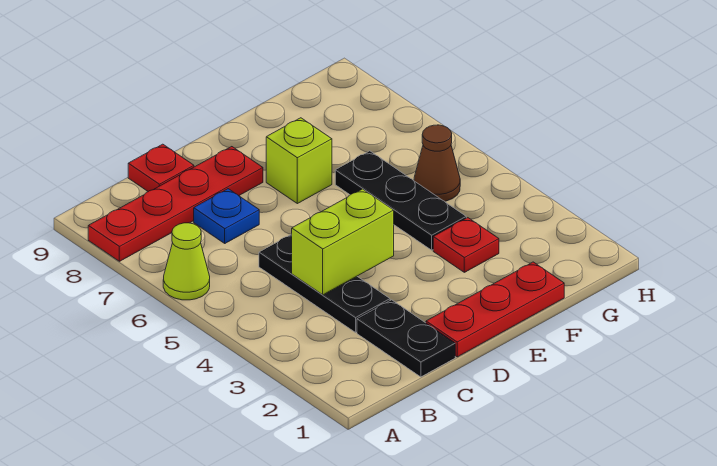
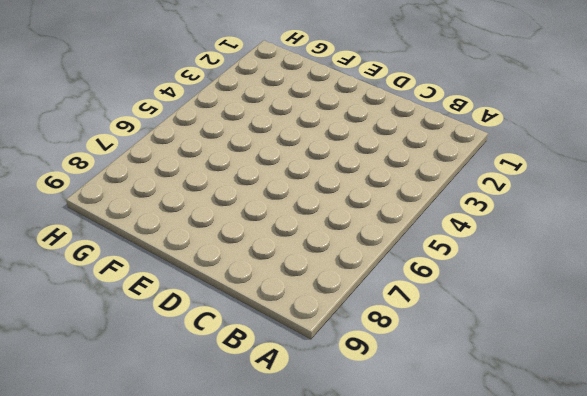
none -> lime cone A6 level 1
none -> red plate A8:D8 level 1
none -> black plate C1:C2 level 1

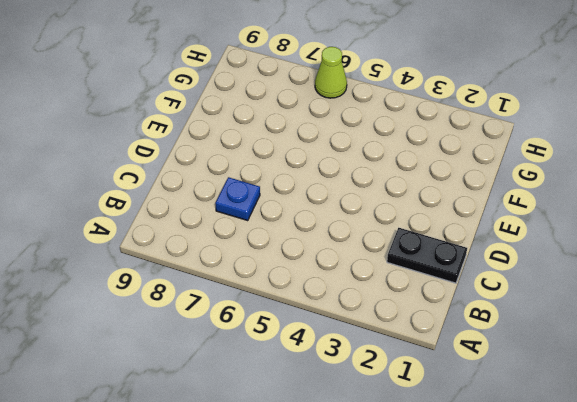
lime cone H6 level 1 -> lime cone A6 level 1
none -> red plate A8:D8 level 1
none -> black plate C3:C5 level 1
none -> red plate C9 level 1

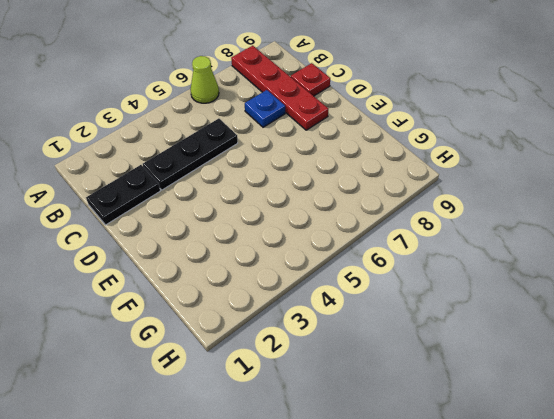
none -> red plate D1:F1 level 1
none -> lime brick E7 level 1
none -> red plate F3 level 1

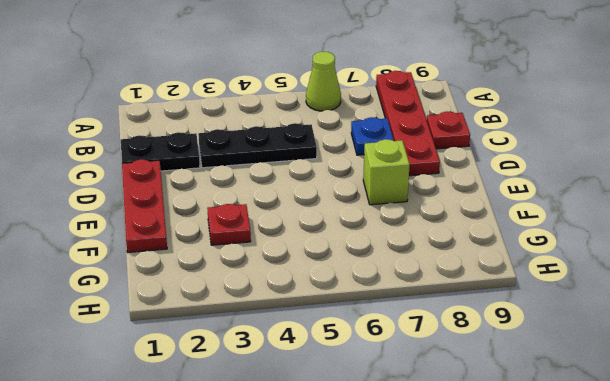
none -> black plate F4:F6 level 1
none -> brown cone G5 level 1
none -> lime brick C4:D4 level 2

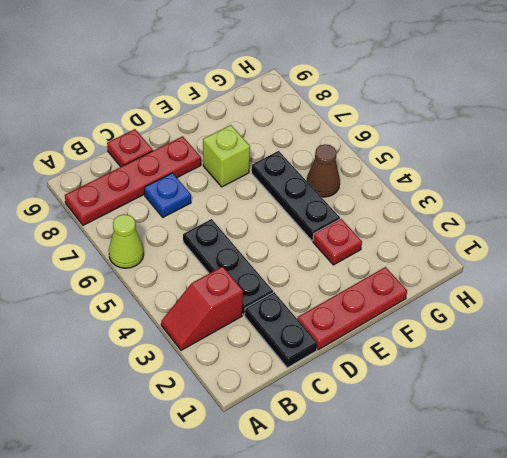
red slope A3:B3 level 1 top B -> none
none -> lime brick C4:D4 level 2

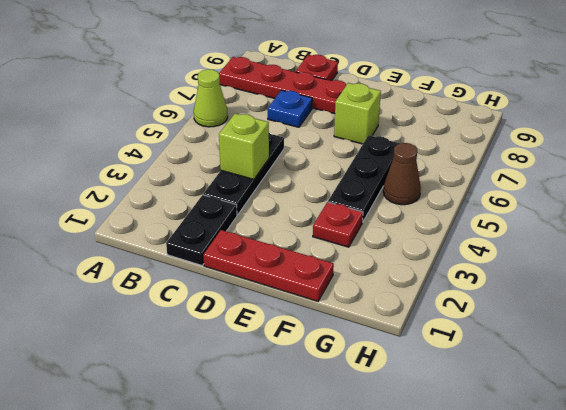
lime brick C4 level 2 -> lime brick C4:D4 level 2

